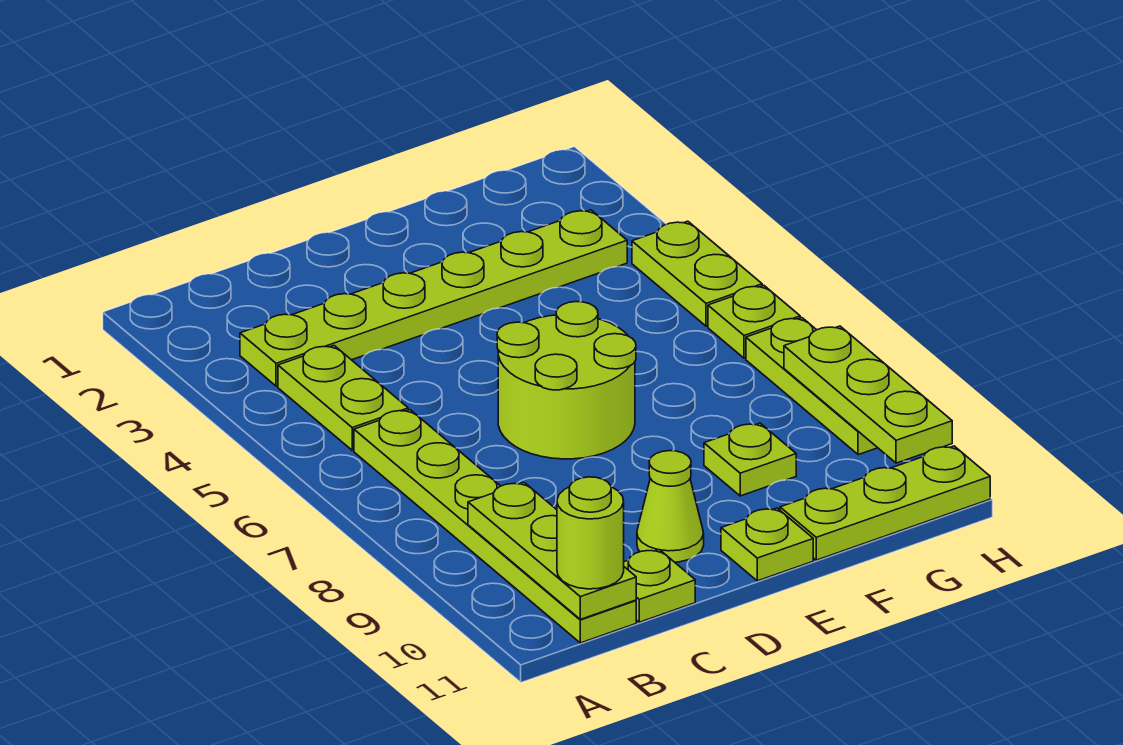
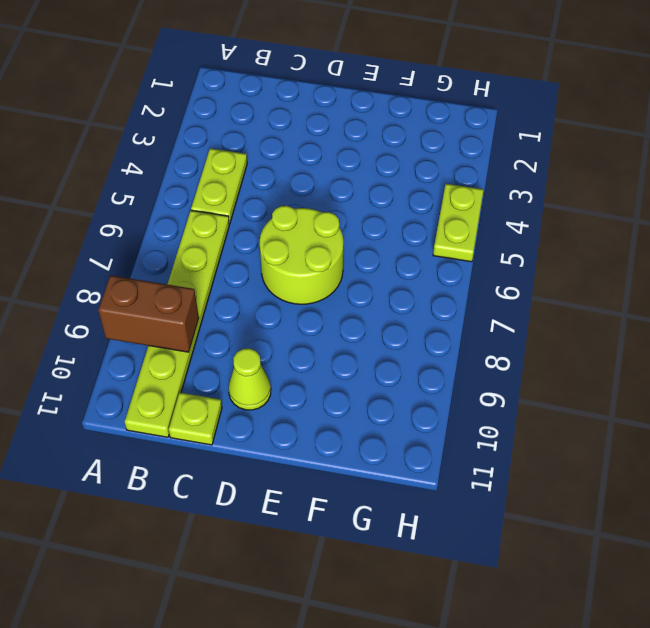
brown brick A9:B9 level 2 -> lime plate B9:B11 level 2
none -> lime plate B3:G3 level 1
none -> lime plate E11 level 1
none -> lime plate F9 level 1

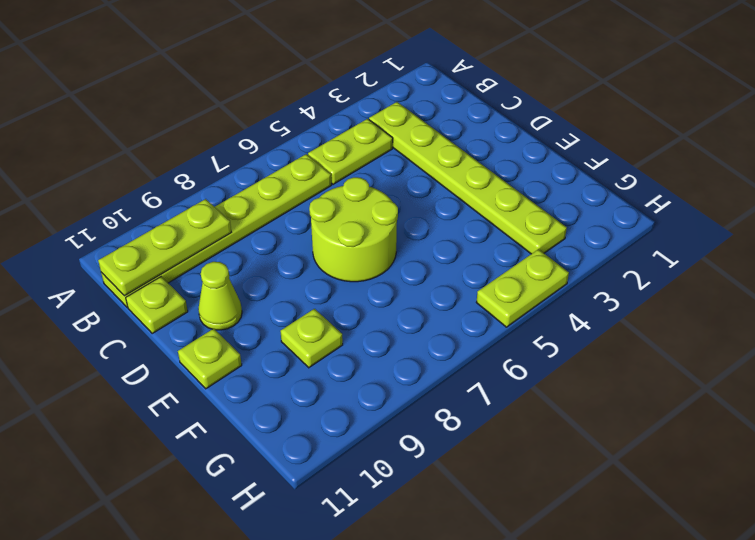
none -> lime plate F11:H11 level 1
none -> lime plate H6 level 1
none -> lime plate H7:H9 level 1

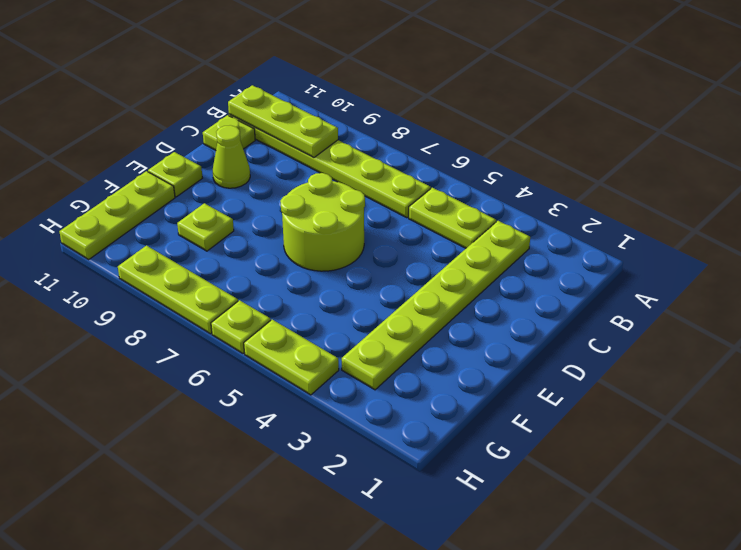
none -> lime plate H8:H10 level 2
none -> lime round brick B11 level 3

